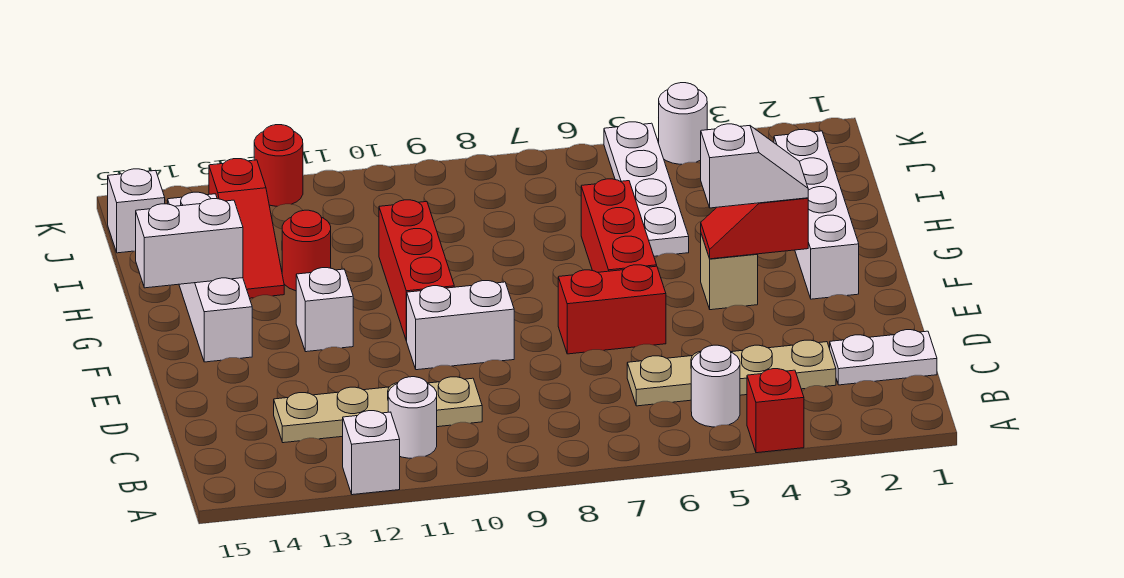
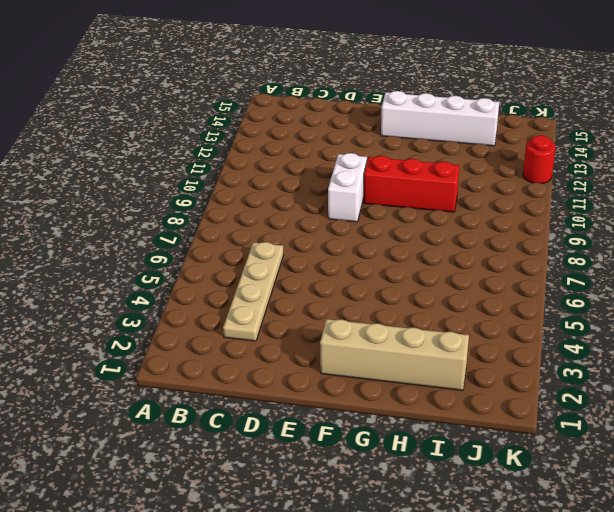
tan brick F2:I2 level 1 -> white brick F2:I2 level 1
none -> red brick A4 level 1
none -> white brick A12 level 1
none -> white round brick B5 level 1

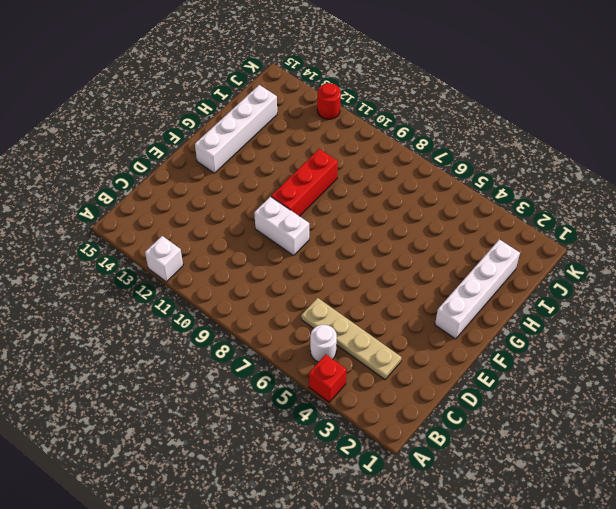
none -> white round brick B11 level 1
none -> white plate C1:C2 level 1
none -> tan plate C10:C13 level 1

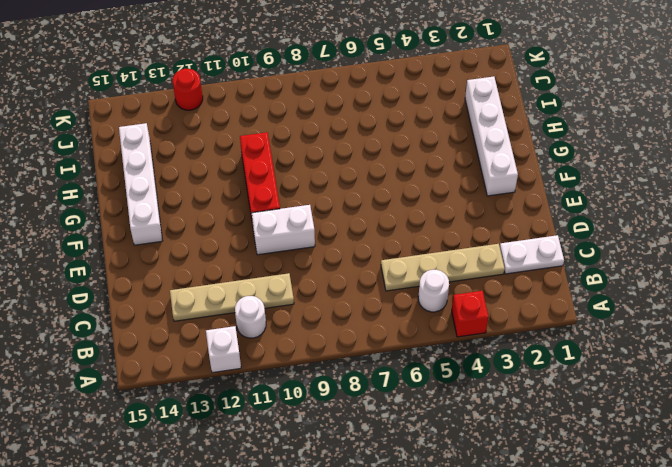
none -> red brick E6:E7 level 1
none -> tan brick F4 level 1
none -> red brick F6:H6 level 1

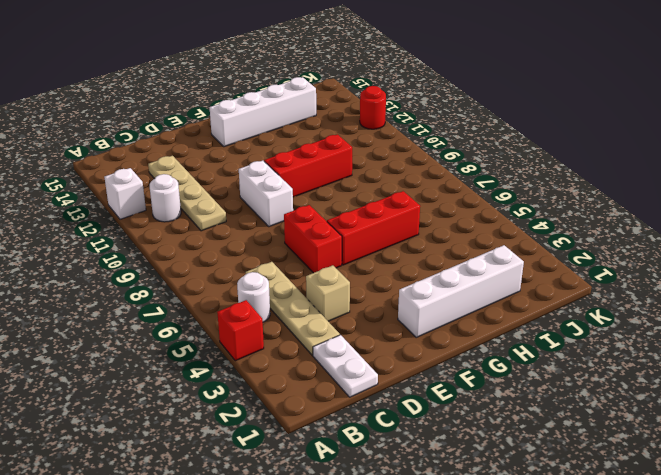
tan brick D4 level 1 -> tan brick F4 level 1
none -> white brick F12 level 1
none -> white plate H5:K5 level 1
none -> red round brick H12 level 1

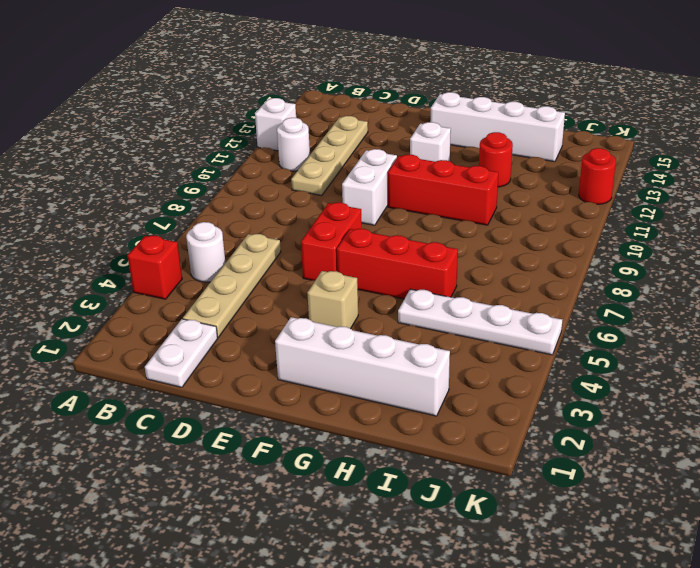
none -> red slope H13:J13 level 1 top J
none -> white brick J15 level 1
none -> white round brick K4 level 1

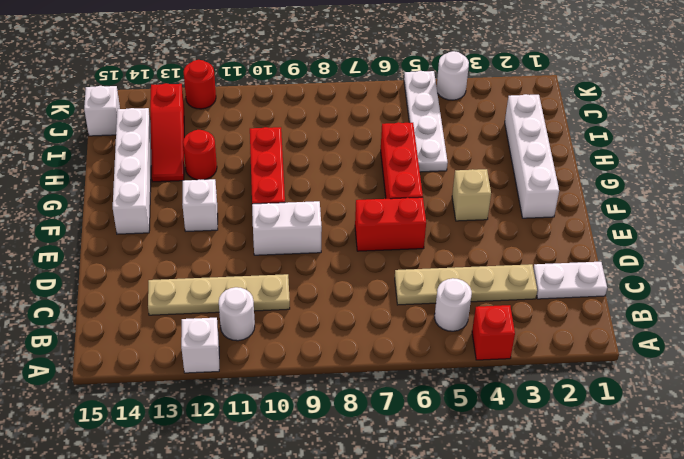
none -> red slope F3:F4 level 2 top 3
none -> white brick G14:G15 level 2
none -> white slope F3:F4 level 3 top 4

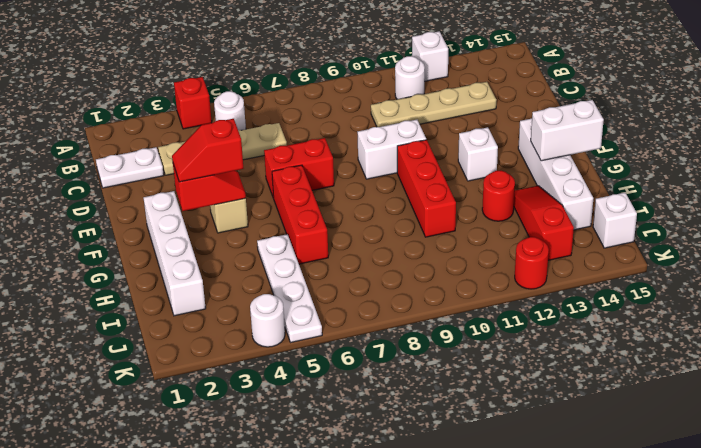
red slope F3:F4 level 3 top 4 -> white slope F3:F4 level 3 top 4

